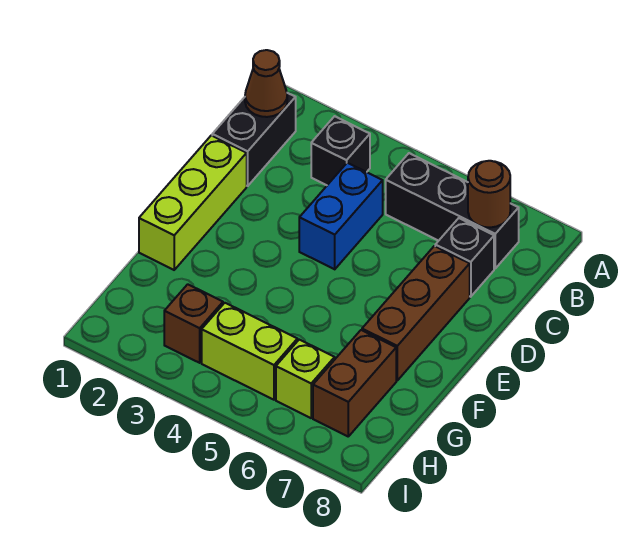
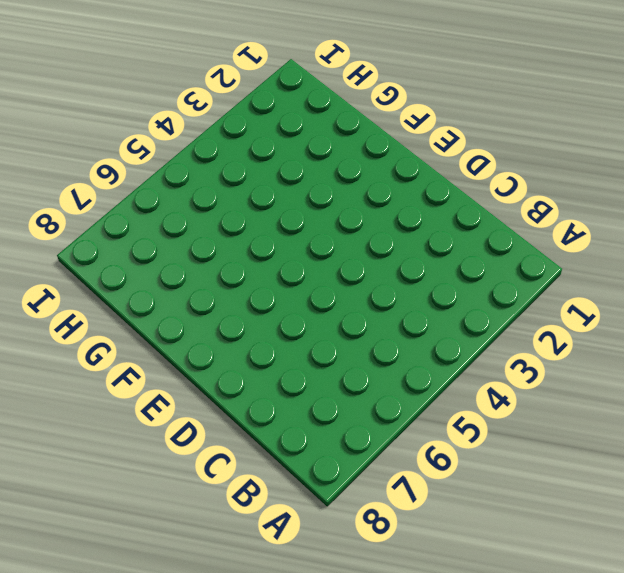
none -> black brick B1:C1 level 1
none -> black brick B3 level 1
none -> black brick B5:B7 level 1

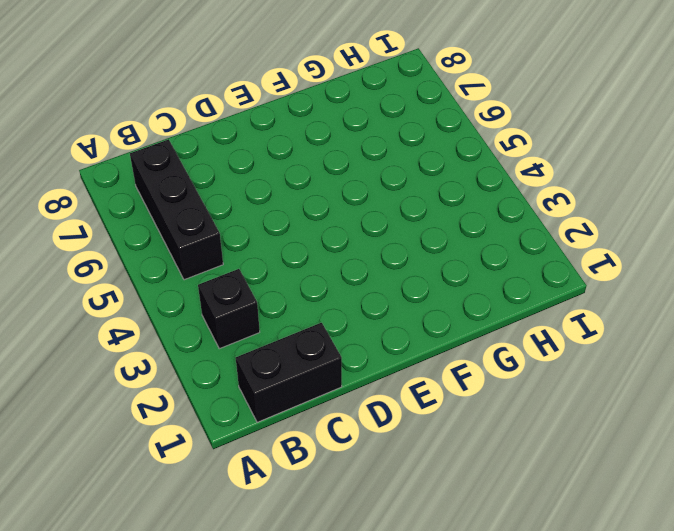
none -> blue brick C4:D4 level 1
none -> black brick C7 level 1
none -> lime brick D1:F1 level 1

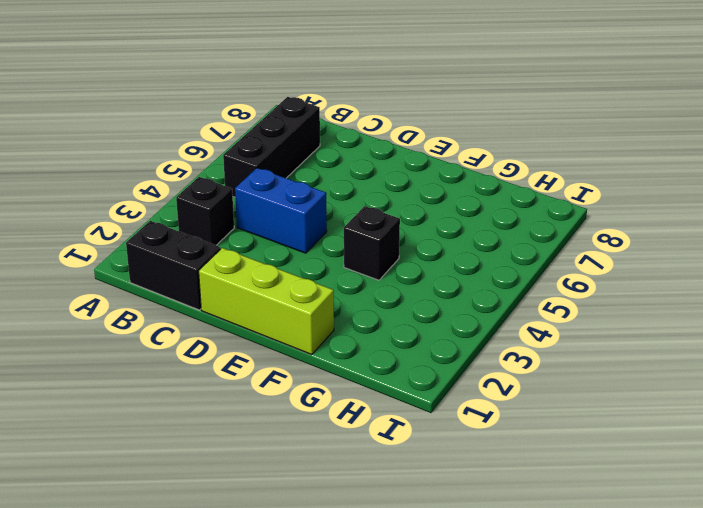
black brick F4 level 1 -> black brick C7 level 1
none -> brown brick D7:F7 level 1
none -> brown brick G7:H7 level 1
none -> brown brick H3 level 1

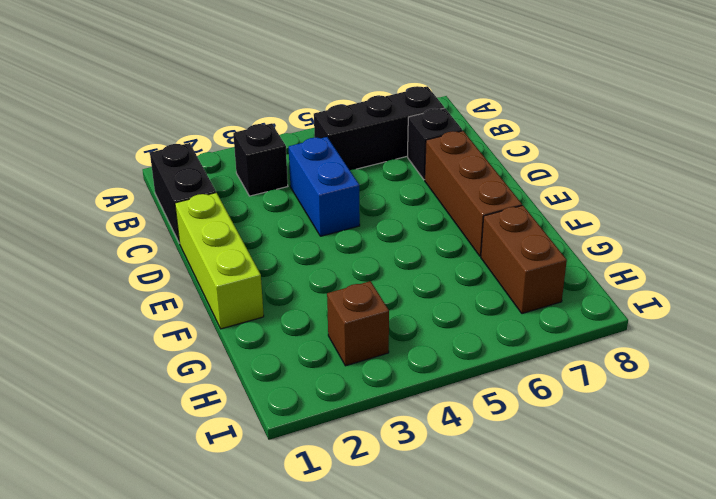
none -> lime brick H4:H5 level 1
none -> lime brick H6 level 1
none -> brown cone B1 level 2

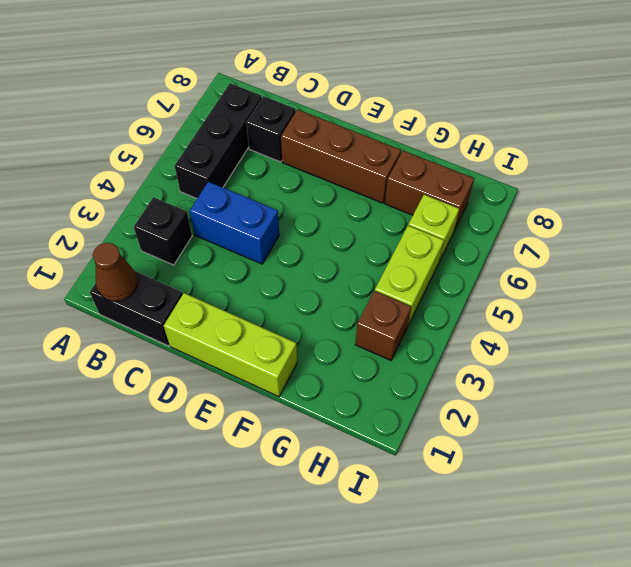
none -> brown round brick B7 level 2

